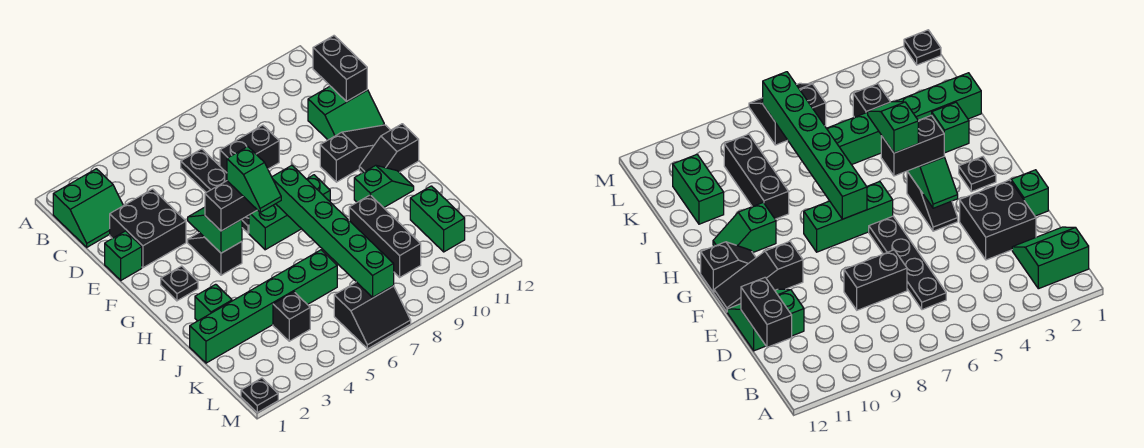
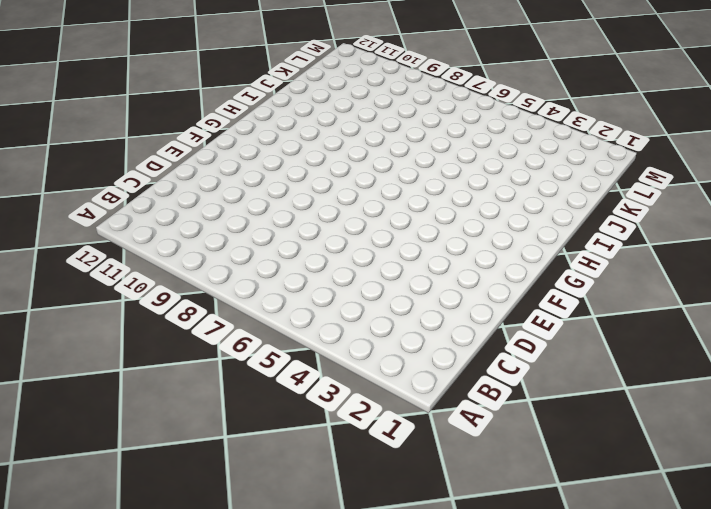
none -> green slope B1:C2 level 1 top B
none -> black plate C6:F6 level 1
none -> black brick D2:E3 level 1

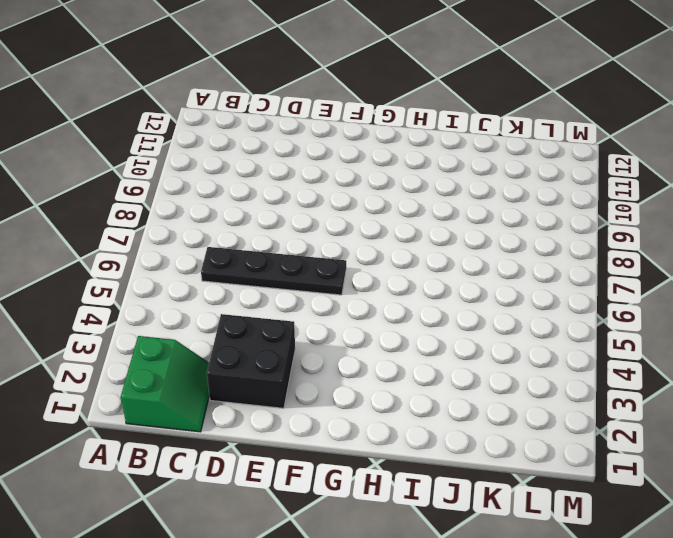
none -> black brick D7:D8 level 1
none -> green slope D11:E12 level 1 top D
none -> green brick E1 level 1

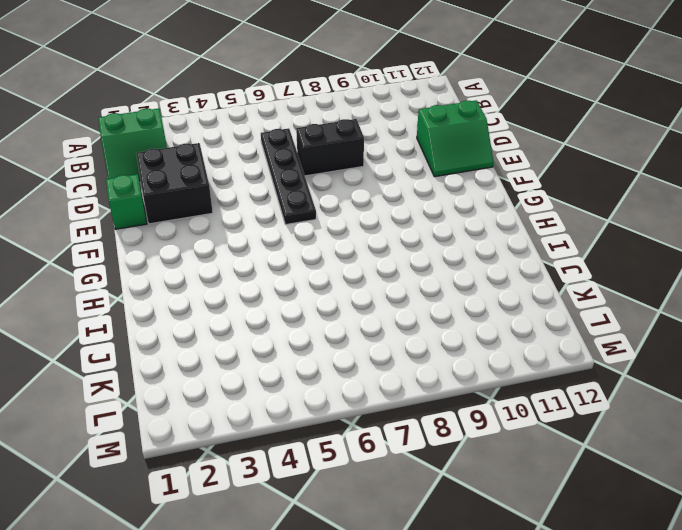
none -> black slope F4:G4 level 1 top G
none -> black slope F10:F12 level 1 top 10
none -> black plate G2 level 1

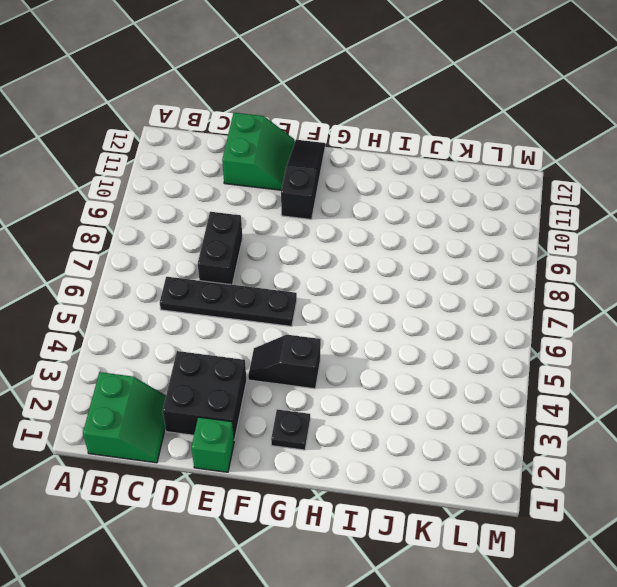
none -> green brick G6:G8 level 1
none -> black slope G11:G12 level 1 top 12
none -> green slope H10:H11 level 1 top 10

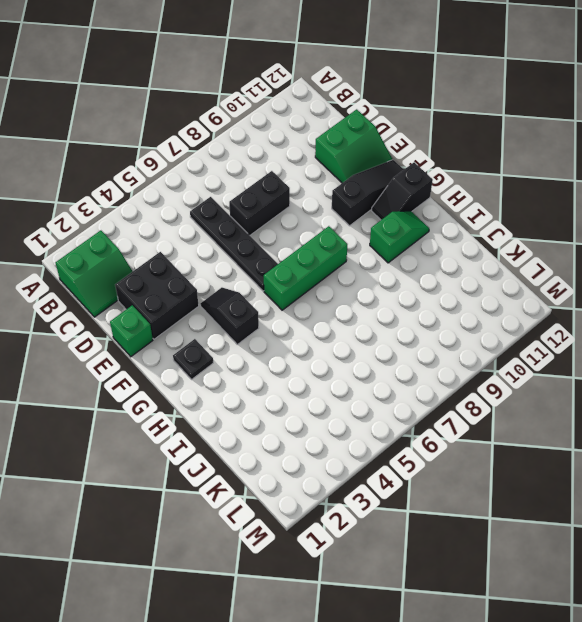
none -> green brick I2 level 1
none -> black brick I9:K9 level 1
none -> green brick J1:J6 level 1

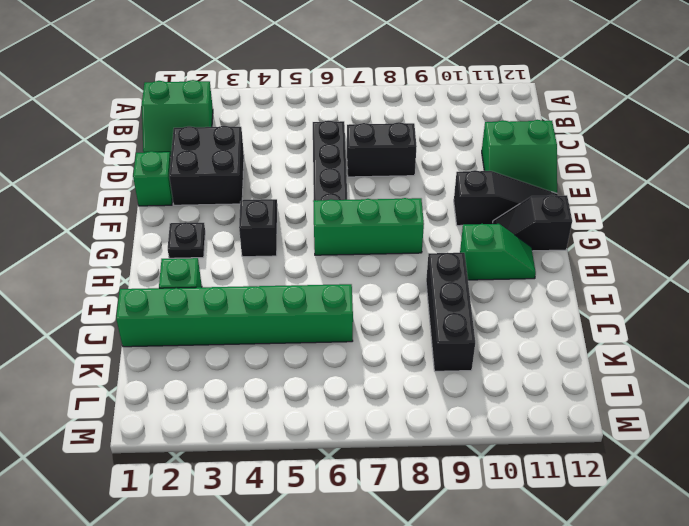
none -> green brick J11:K11 level 1
none -> black brick K4 level 1
none -> black slope L6:M7 level 1 top L

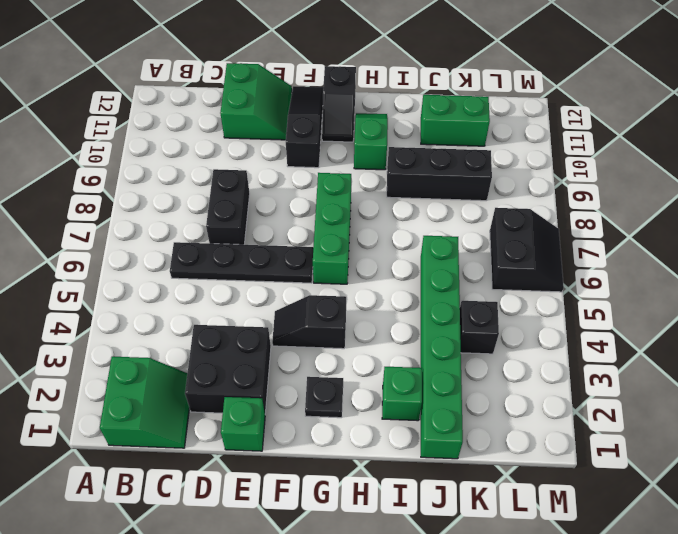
none -> black plate M1 level 1
none -> black brick C12:D12 level 2
none -> green slope F4:G4 level 2 top G

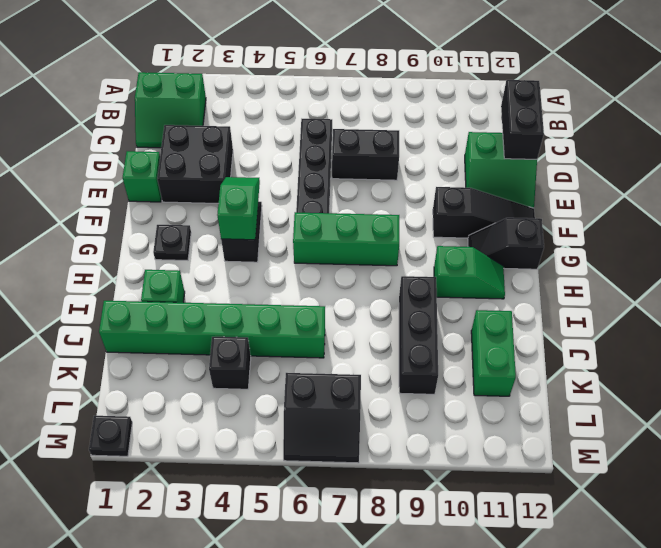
none -> green brick G7:L7 level 2
none -> black brick G4:G5 level 3
none -> green slope G5:H5 level 4 top G

